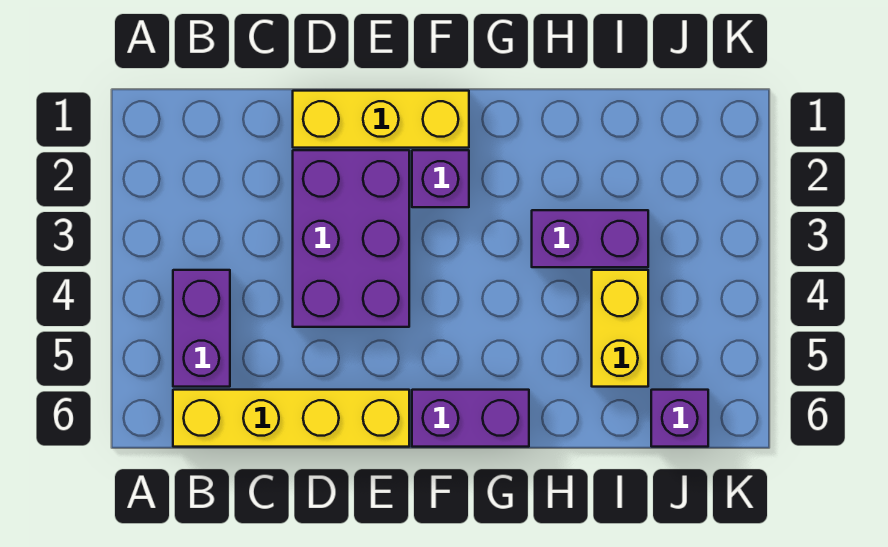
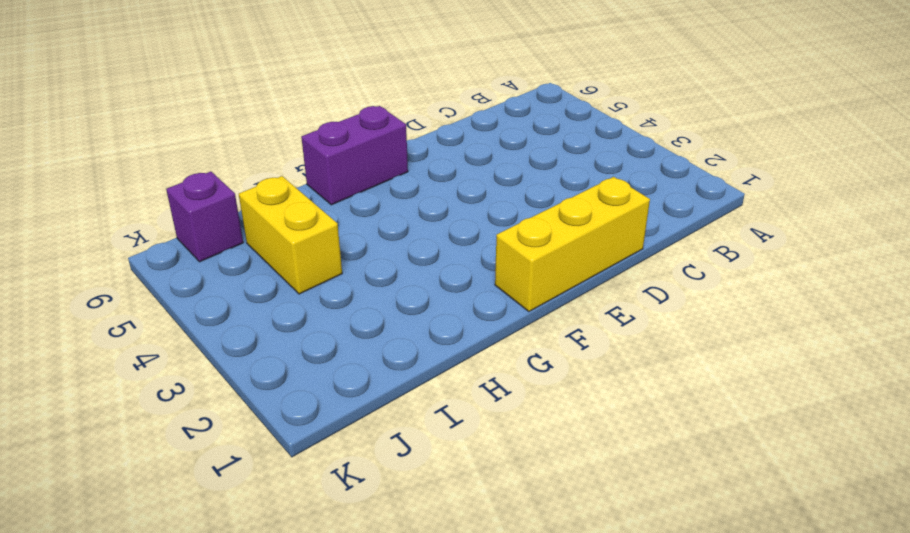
none -> purple brick B4:B5 level 1
none -> yellow brick B6:E6 level 1

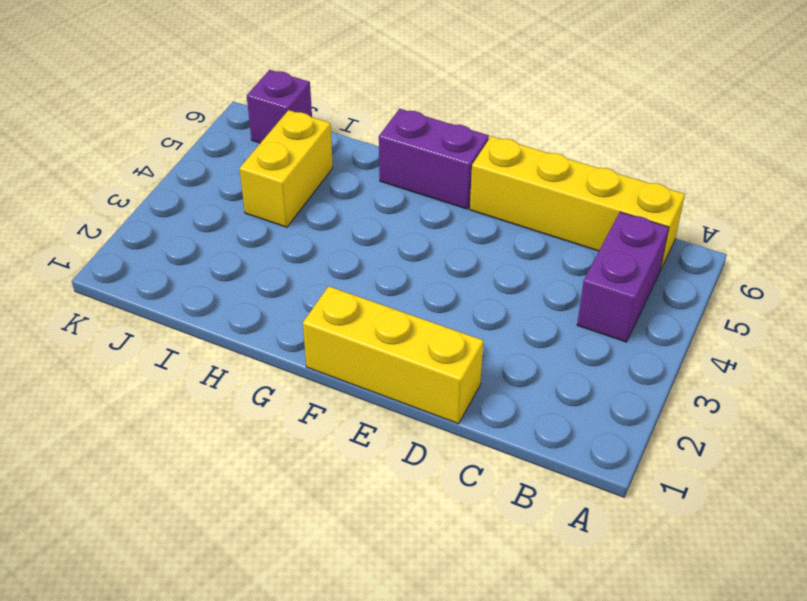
none -> purple brick D2:E4 level 1
none -> purple brick F2 level 1

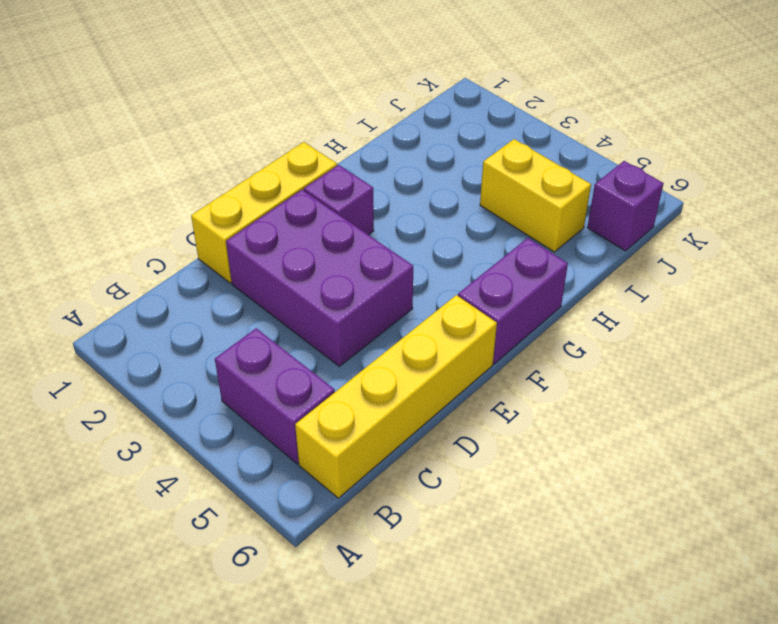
none -> purple brick H3:I3 level 1

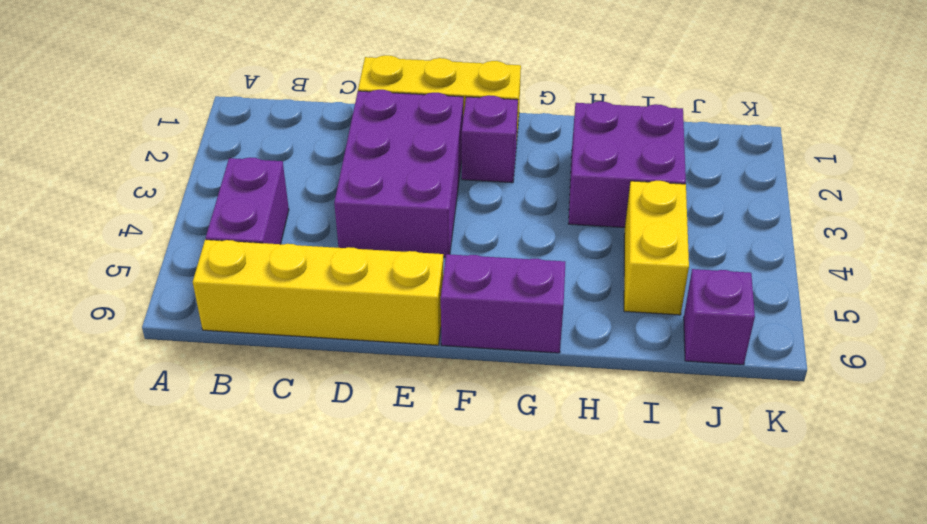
purple brick H2:I3 level 1 -> purple brick H3:I3 level 1

